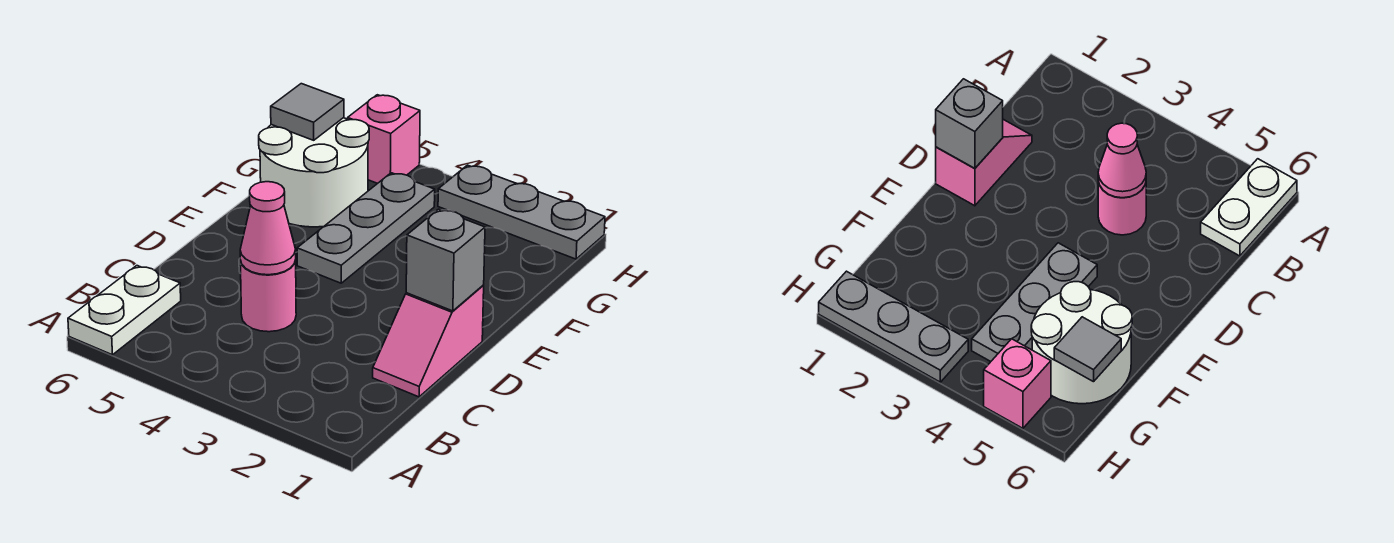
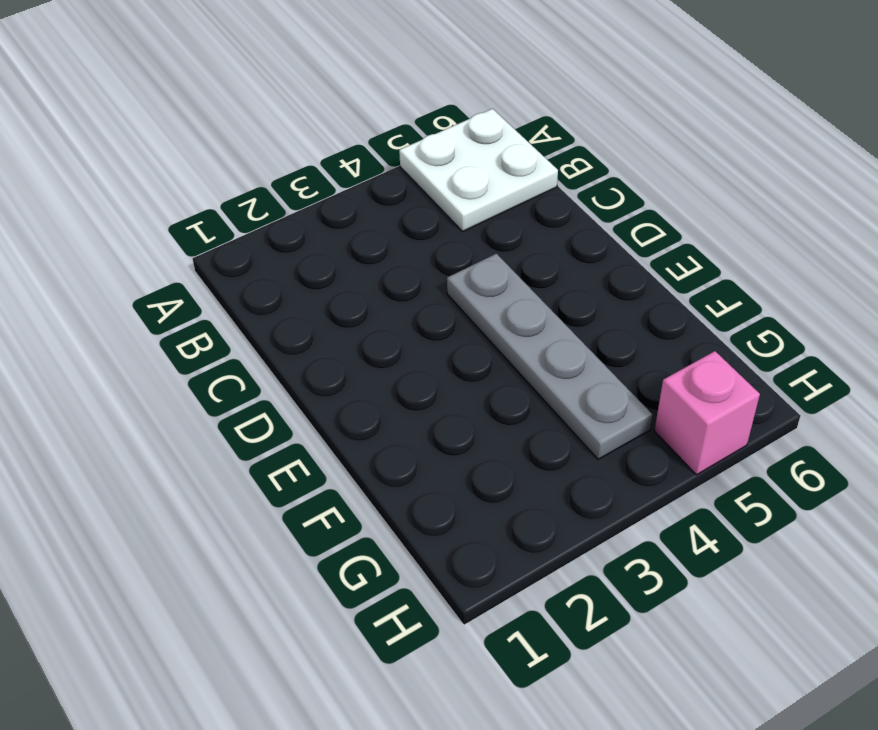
white plate A5:B6 level 1 -> white plate A6:B6 level 1
grey plate D4:G4 level 1 -> grey plate E4:G4 level 1
none -> pink slope C1:D1 level 1 top D
none -> pink round brick C4 level 1

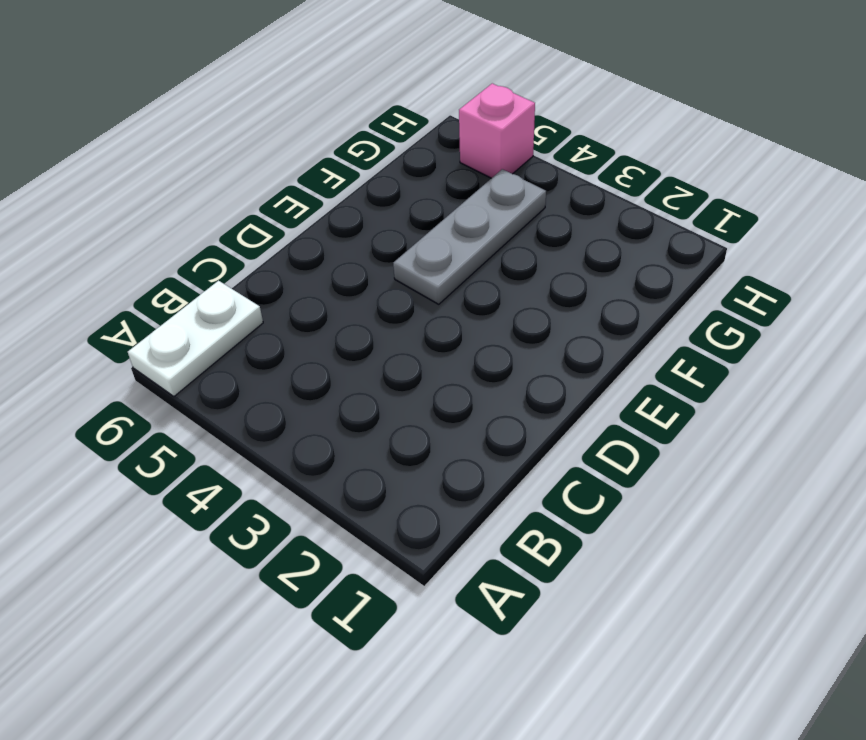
none -> pink slope C1:D1 level 1 top D
none -> pink round brick C4 level 1

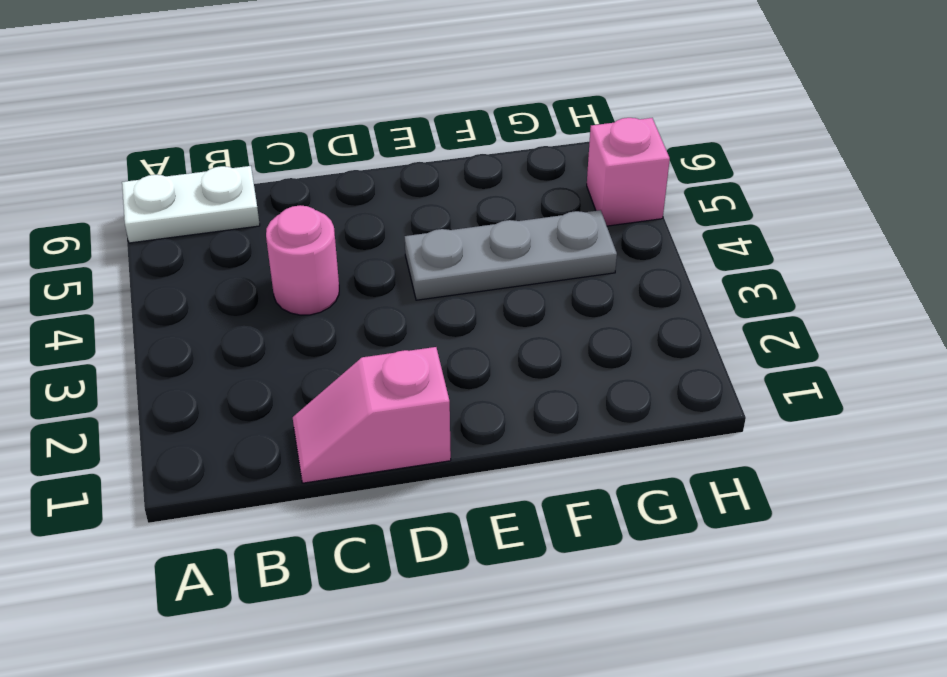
none -> white round brick F5:G6 level 1
none -> grey plate H1:H3 level 1

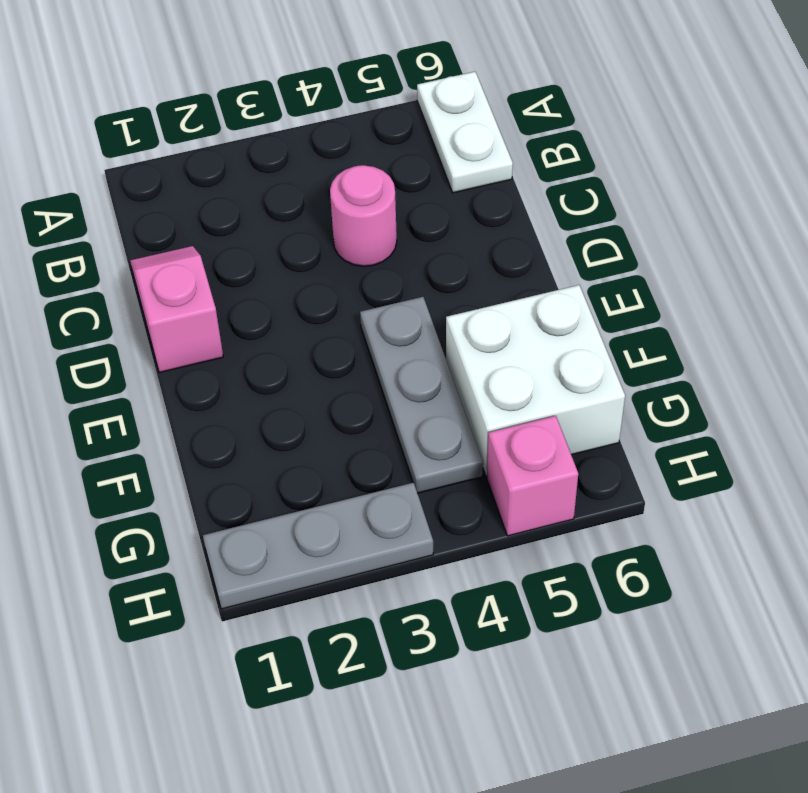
white brick F5:G6 level 1 -> white round brick F5:G6 level 1
none -> pink cone C4 level 2
none -> grey brick D1 level 2

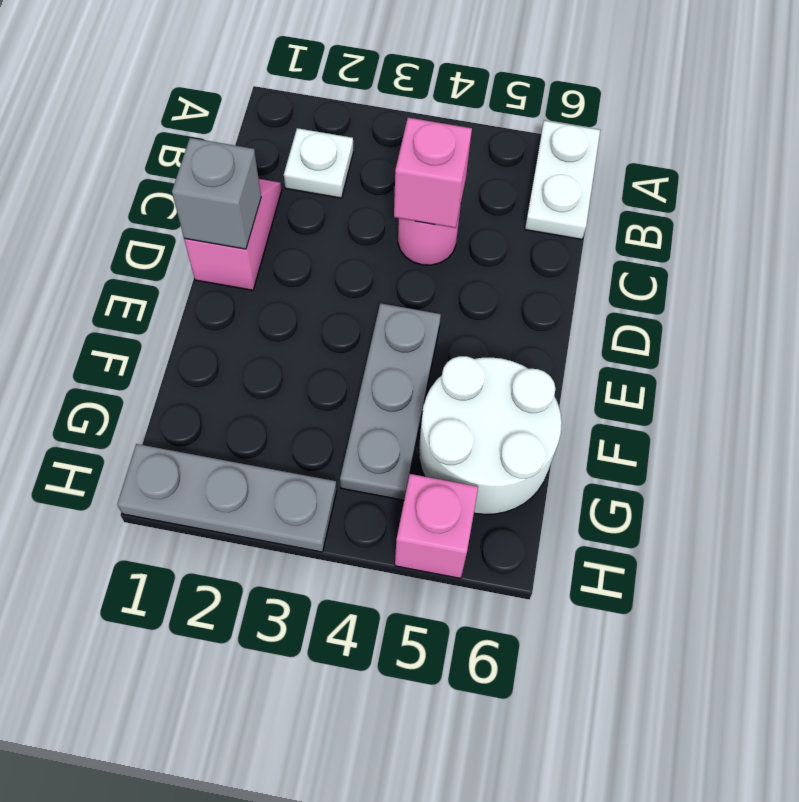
white plate B2 level 1 -> none
pink brick C4 level 2 -> pink cone C4 level 2
none -> grey tile G6 level 2

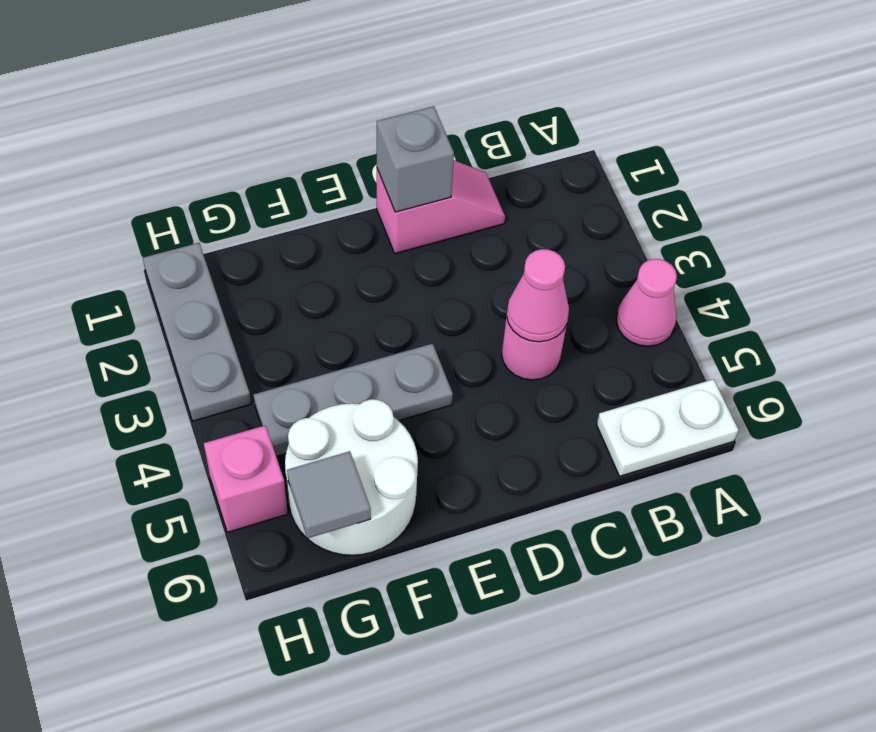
pink cone A4 level 1 -> none

